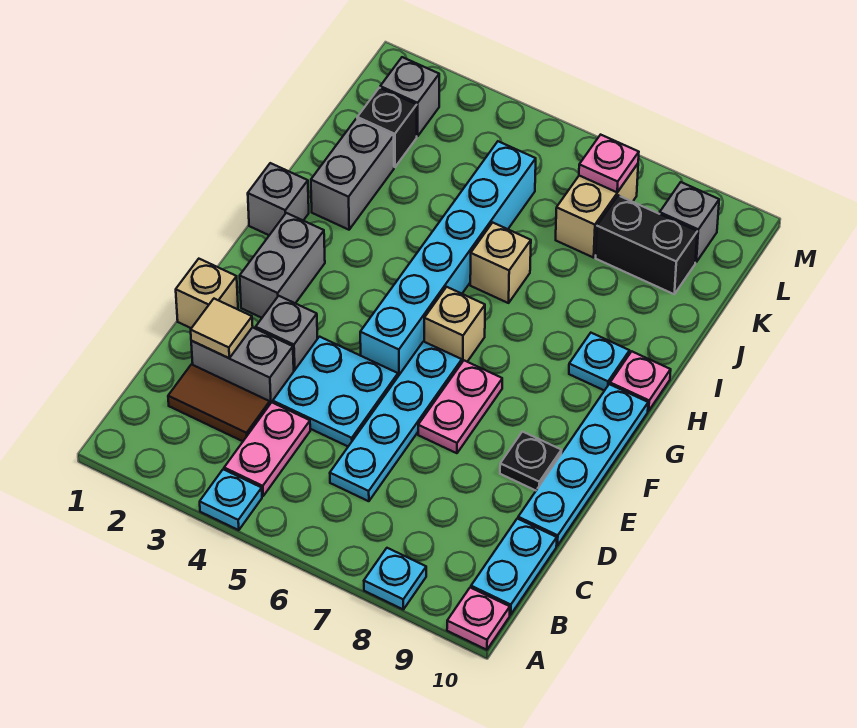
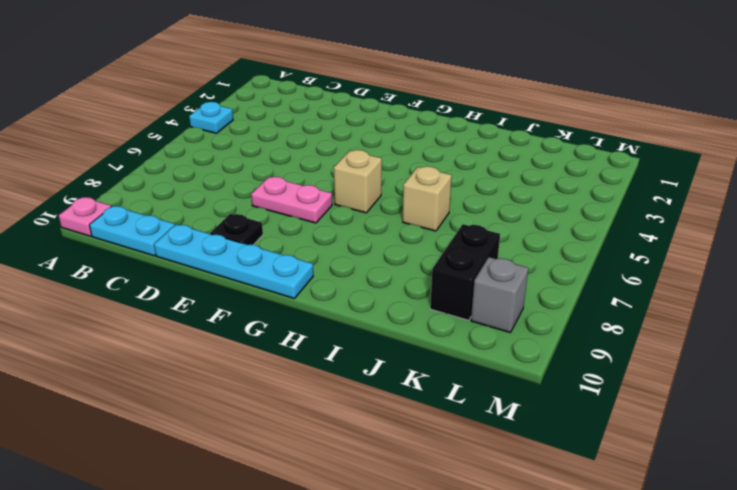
none -> cyan plate A8 level 1
none -> pink plate B4:C4 level 1
none -> brown tile C2:C3 level 1

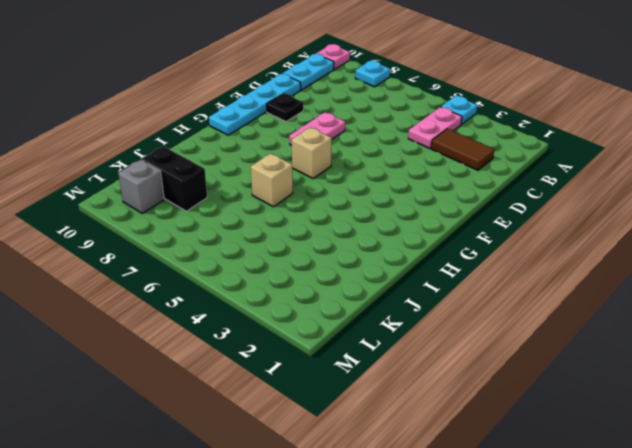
none -> cyan plate C6:F6 level 1
none -> grey brick D2:D3 level 1
none -> cyan plate D4:E5 level 1

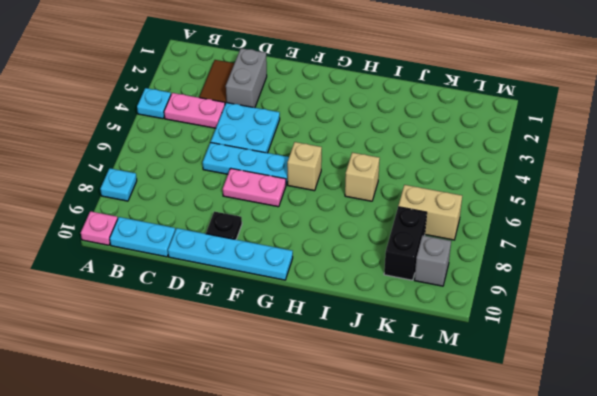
cyan plate D6:F6 level 1 -> cyan plate C6:F6 level 1
none -> tan brick E1 level 1
none -> grey brick E3 level 1
none -> grey brick F2:G2 level 1

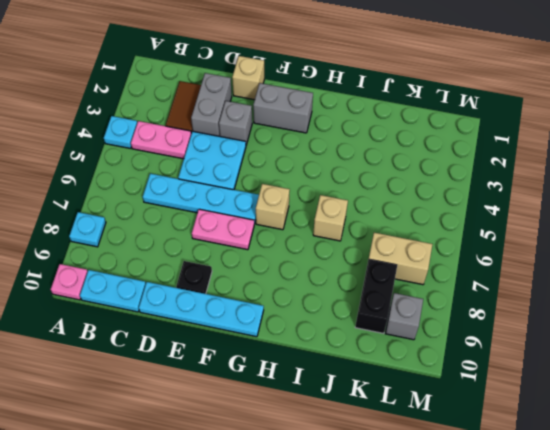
none -> cyan brick F5:K5 level 1
none -> grey brick H1 level 1
none -> cyan plate H9 level 1

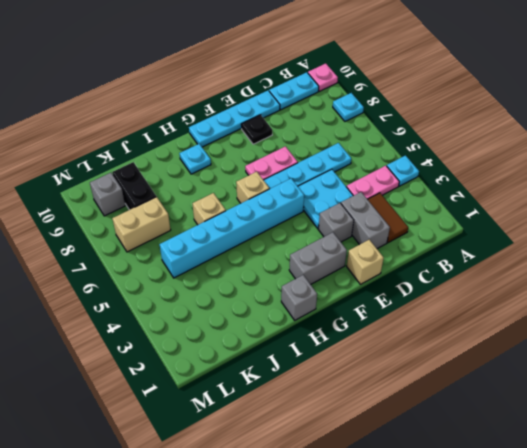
none -> pink plate H10 level 1
none -> grey brick I2:J2 level 1
none -> black brick K2 level 1

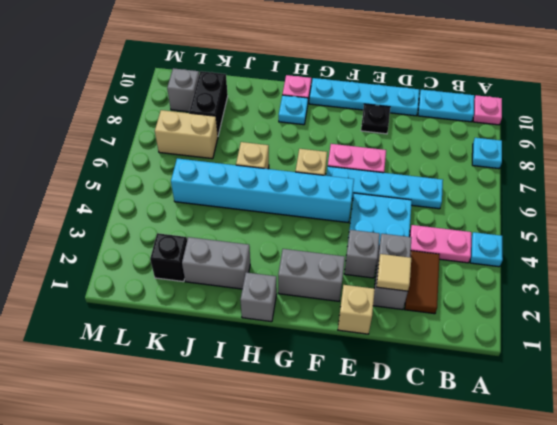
none -> grey brick L2 level 1
none -> pink plate L7 level 2

